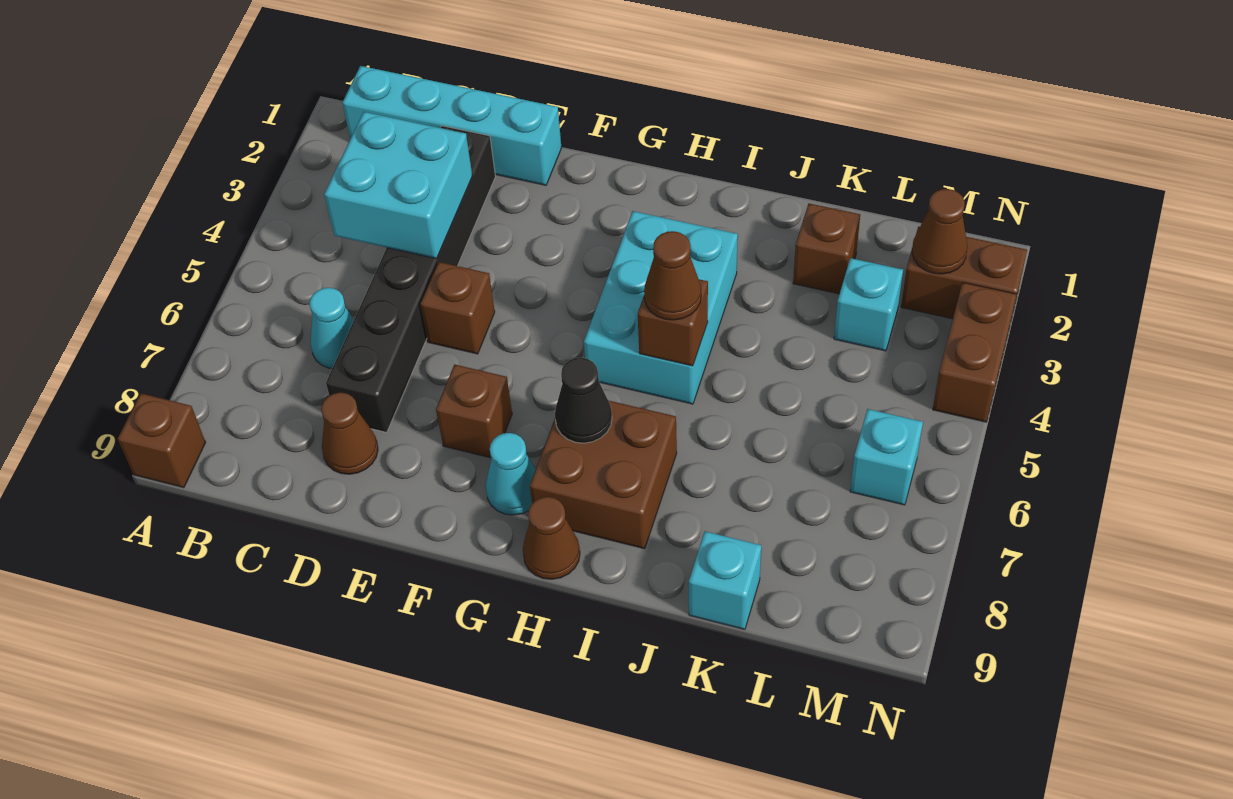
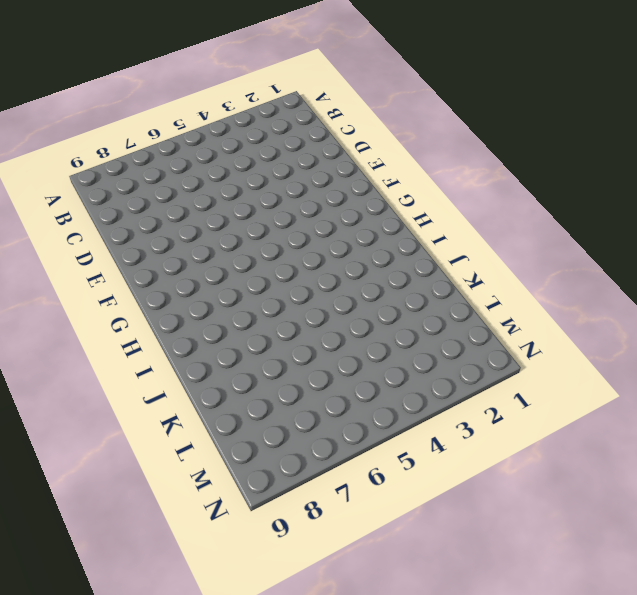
none -> brown brick A9 level 1
none -> cyan brick B1:E1 level 1
none -> cyan cone C6 level 1

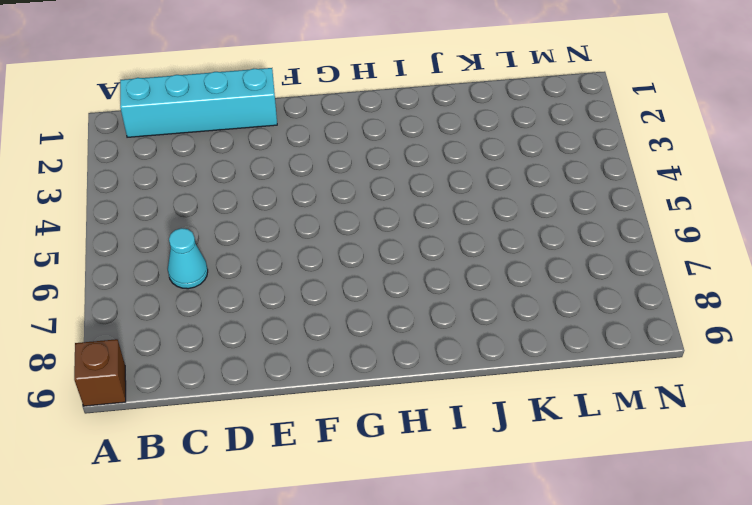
none -> black brick D2:D7 level 1
none -> brown cone D8 level 1
none -> brown brick E5 level 1

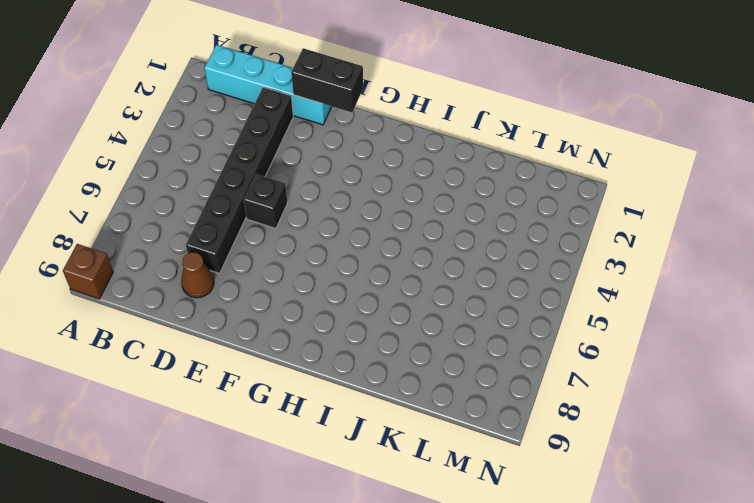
black brick E1:F1 level 2 -> none
black brick E5 level 1 -> brown brick E5 level 1
none -> cyan cone C6 level 1
none -> brown brick F7 level 1
none -> cyan cone G8 level 1

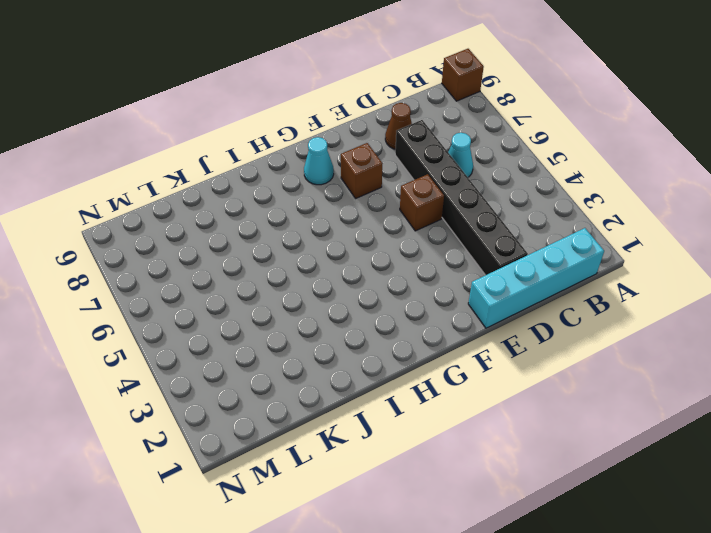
none -> cyan brick H3:I5 level 1
none -> brown brick H7:I8 level 1
none -> brown cone H9 level 1

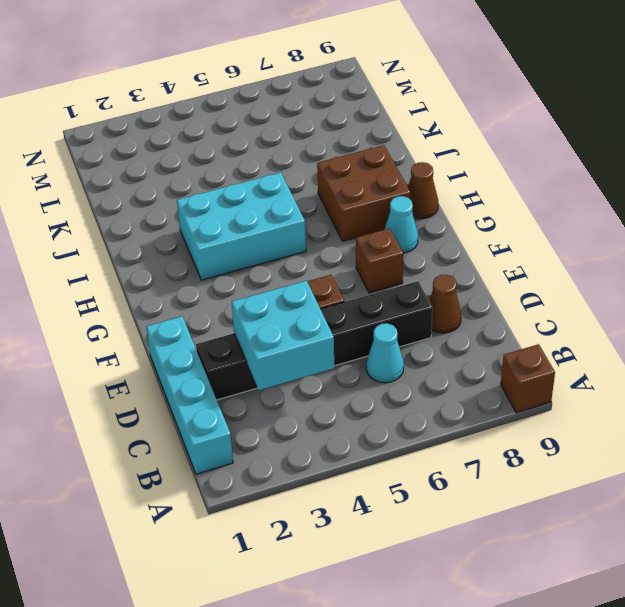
none -> brown brick K2 level 1
none -> cyan brick K9 level 1
none -> cyan brick L3 level 1

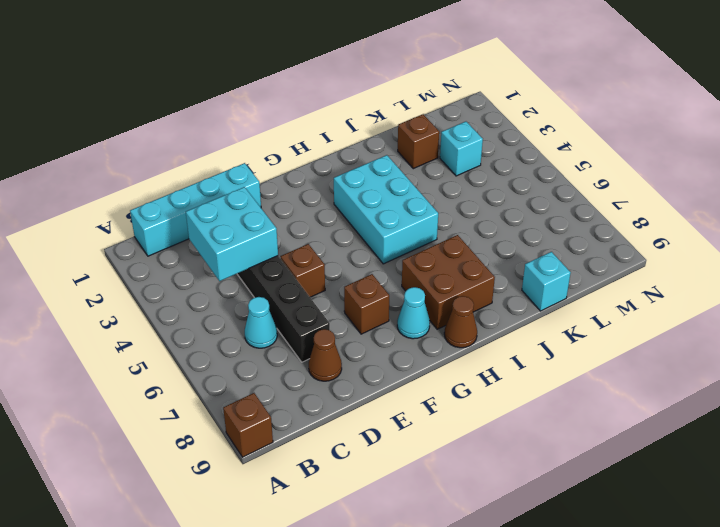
none -> brown brick M2:N2 level 1
none -> cyan brick M6 level 1
none -> brown brick N3:N4 level 1

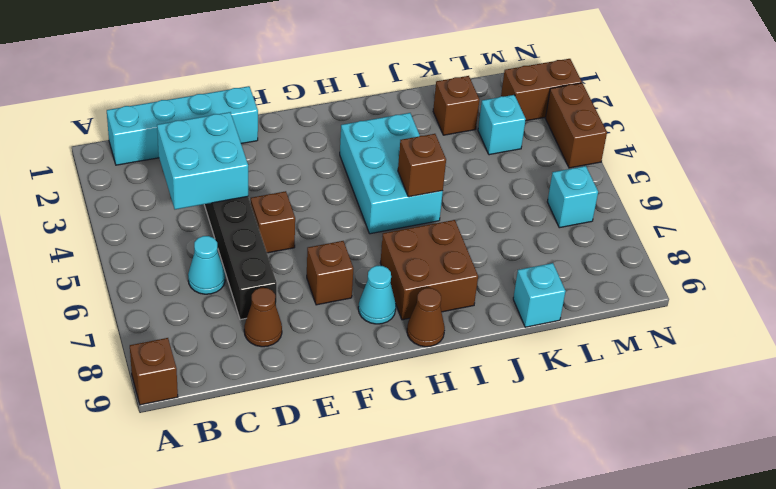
none -> black cone H7 level 2
none -> brown cone M2 level 2
none -> brown cone I5 level 3

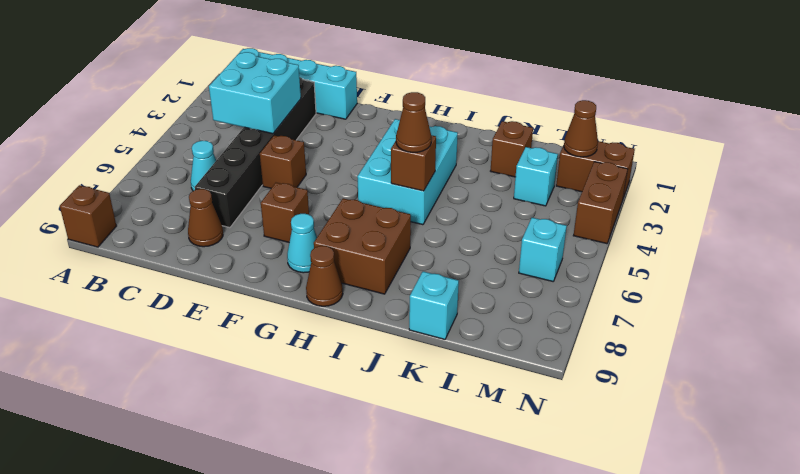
none -> black cone H7 level 2

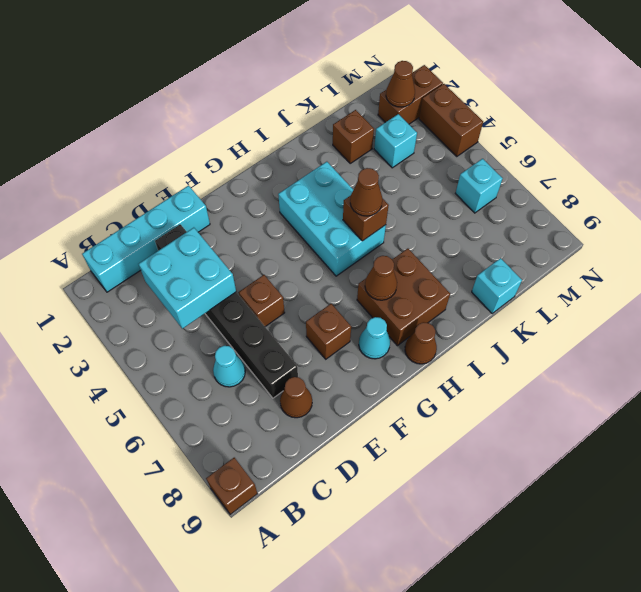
brown cone H7 level 2 -> black cone H7 level 2

